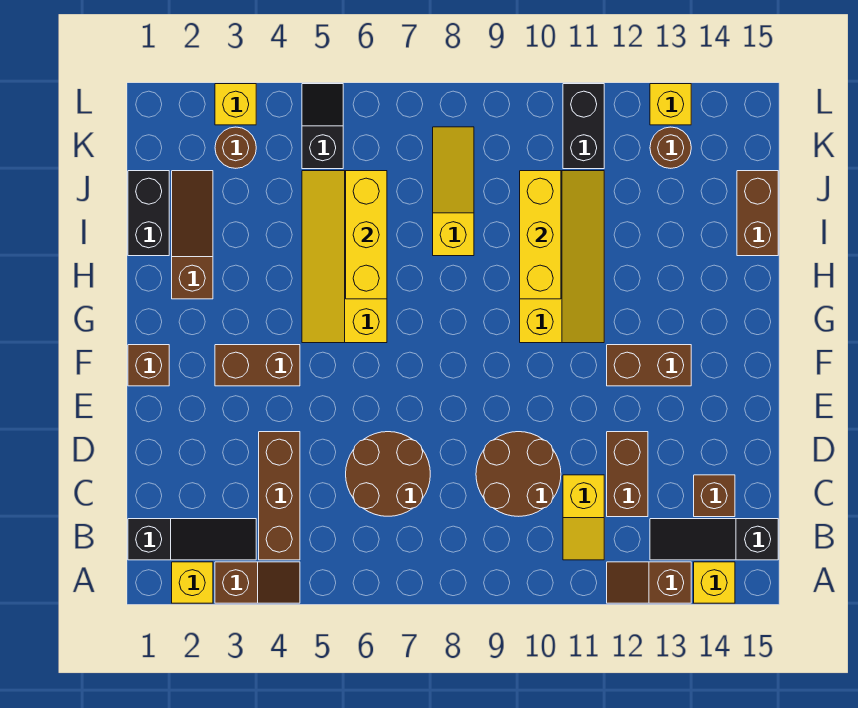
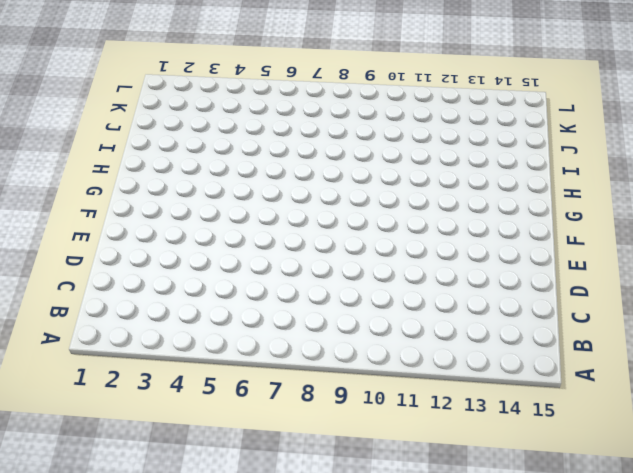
none -> yellow brick A2 level 1
none -> brown slope A3:A4 level 1 top 3
none -> brown slope A12:A13 level 1 top 13

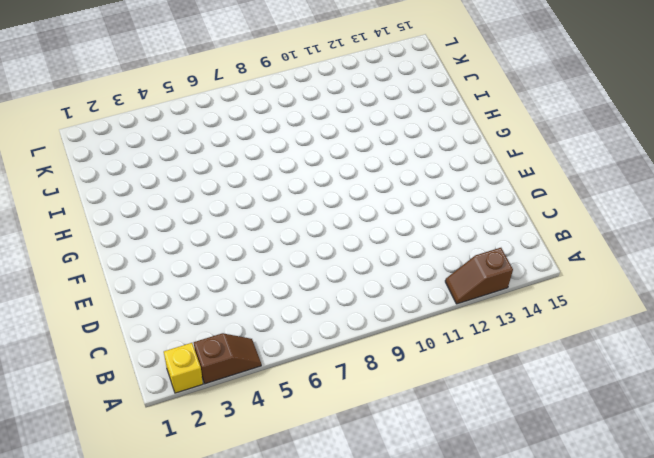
none -> yellow brick A14 level 1
none -> black slope B1:B3 level 1 top 1
none -> brown brick B4:D4 level 1

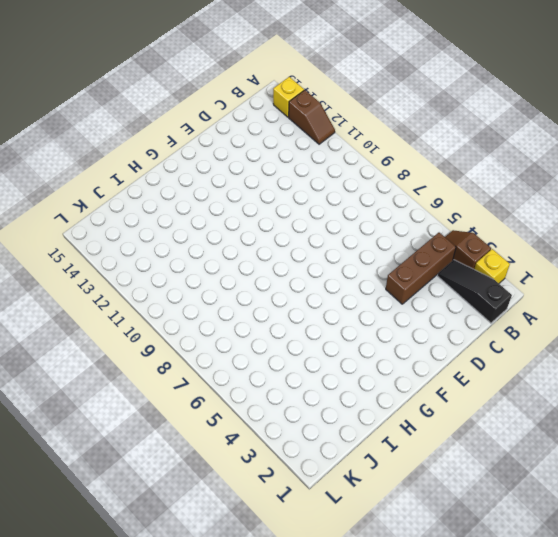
none -> yellow slope B11:C11 level 1 top C
none -> black slope B13:B15 level 1 top 15
none -> brown round brick C6:D7 level 1

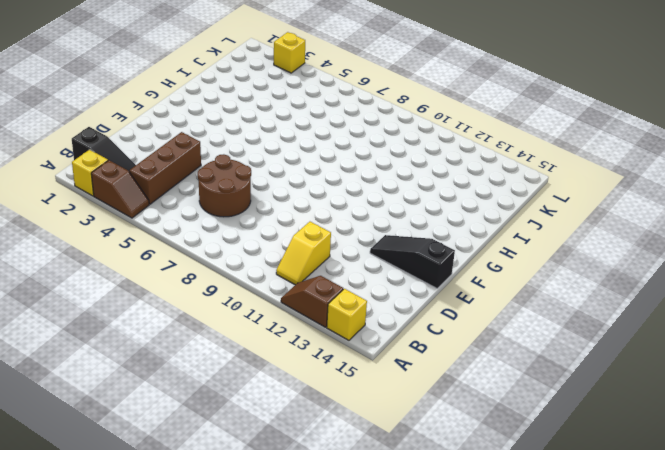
black slope E13:E15 level 1 top 15 -> black slope B13:B15 level 1 top 15
none -> brown round brick C9:D10 level 1
none -> brown brick C12:D12 level 1
none -> brown brick C14 level 1

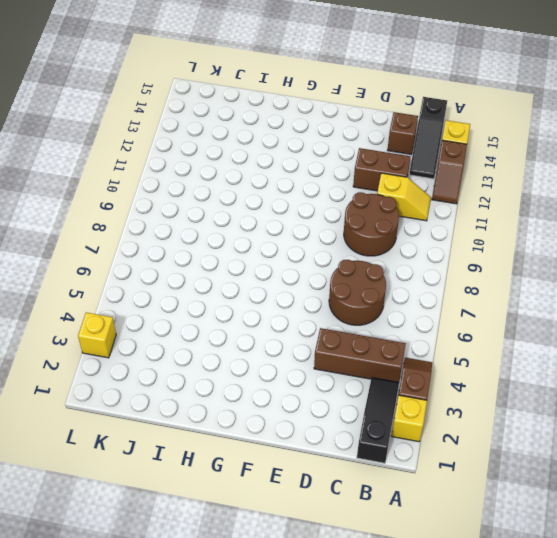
none -> brown brick F1 level 1
none -> brown brick F3:F4 level 1
none -> brown brick F12:F13 level 1

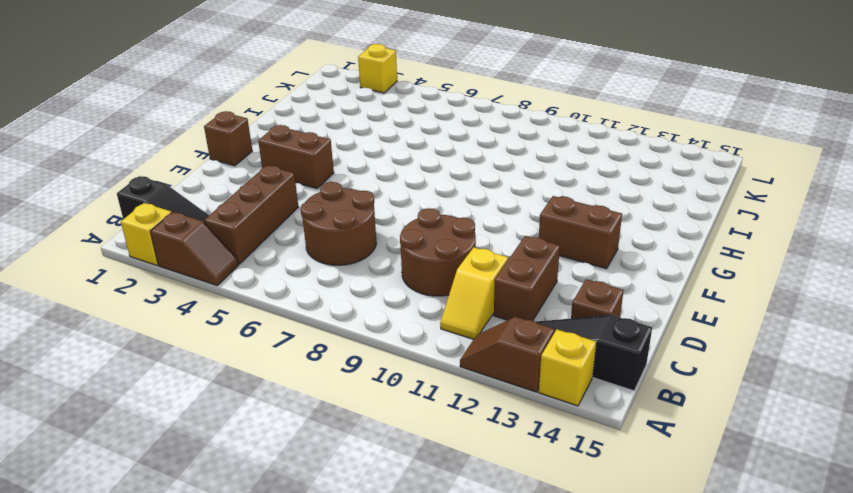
none -> yellow slope G5:J6 level 1 top 6
none -> yellow slope G10:J11 level 1 top 10
none -> brown slope H2:J2 level 1 top H

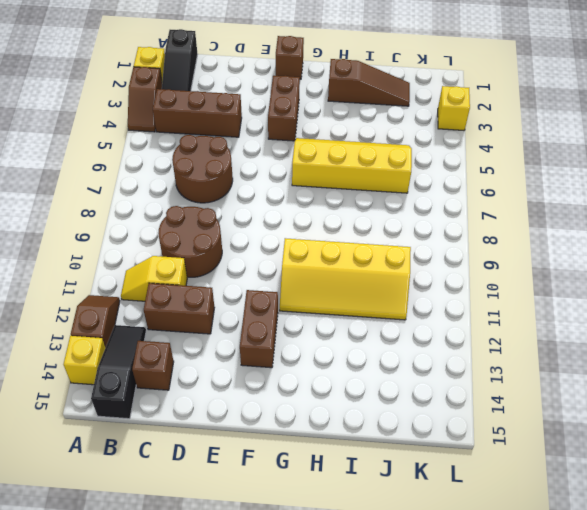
none -> black brick I1:J1 level 1
none -> yellow slope I8:K8 level 1 top I
none -> brown brick I15:J15 level 1

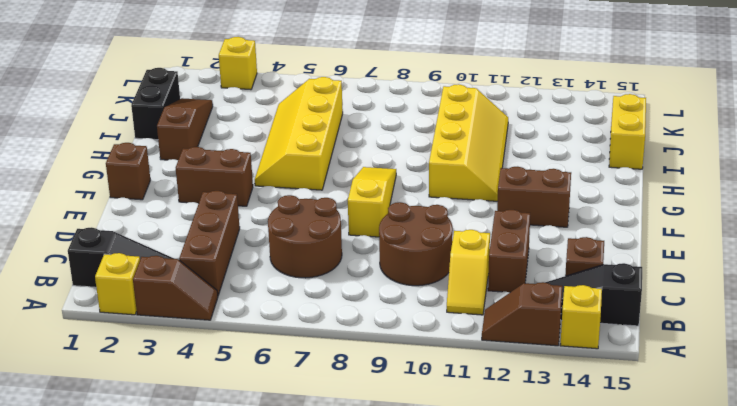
yellow slope E8:G8 level 1 top E -> yellow slope I8:K8 level 1 top I
yellow brick I15:J15 level 1 -> brown brick I15:J15 level 1
none -> brown round brick K3 level 1
none -> black slope K5:L5 level 1 top K
none -> black brick K11:L11 level 1

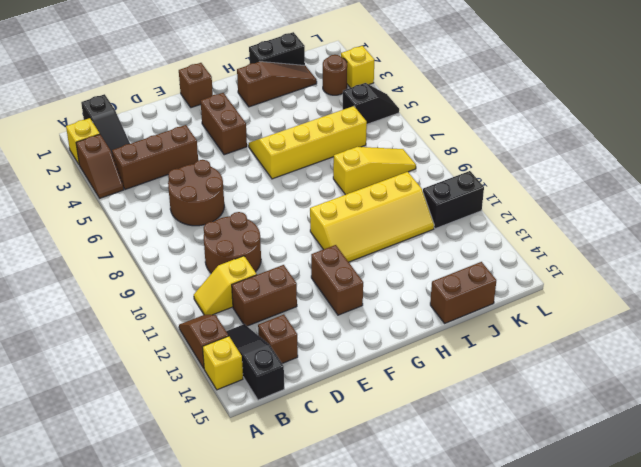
none -> brown round brick K13 level 1
none -> yellow brick L13 level 1
none -> yellow brick H6:J6 level 2

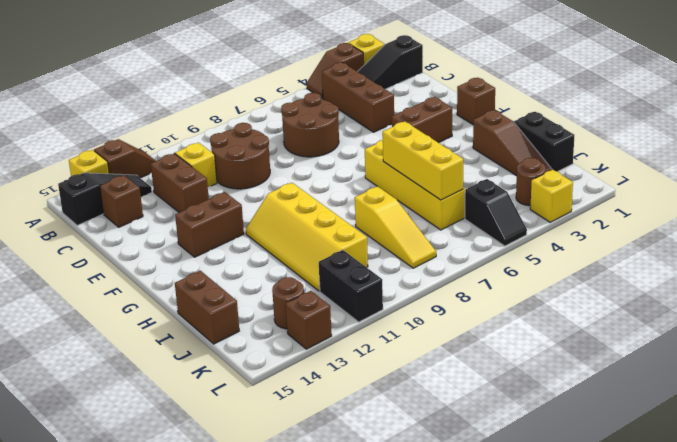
brown brick L13 level 1 -> yellow brick L13 level 1
none -> yellow brick H10:J10 level 2

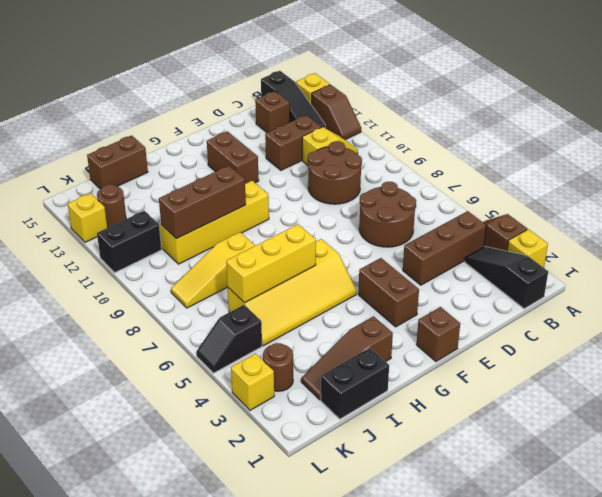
brown brick H10:J10 level 2 -> yellow brick H10:J10 level 2

